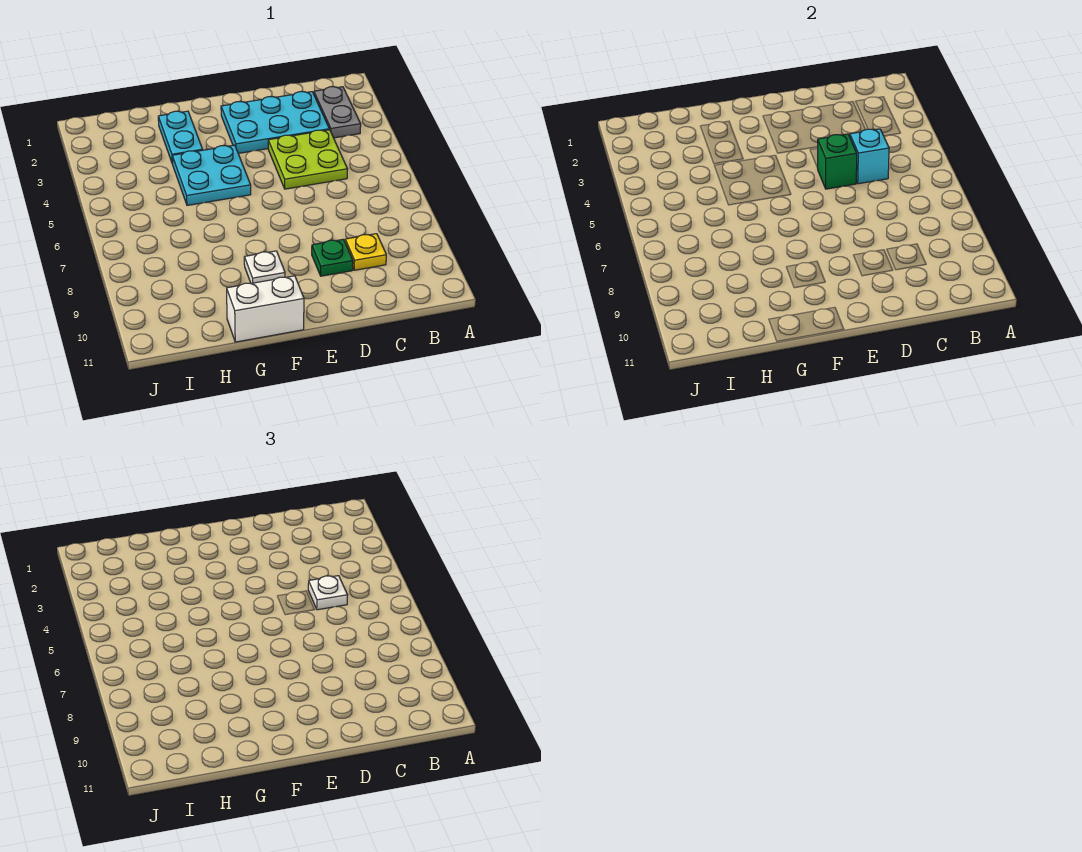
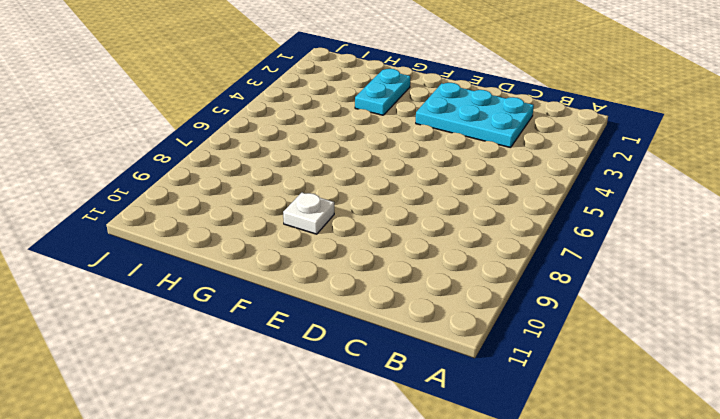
none -> grey plate B2:B3 level 1
none -> lime plate C4:D5 level 1
none -> yellow plate C9 level 1

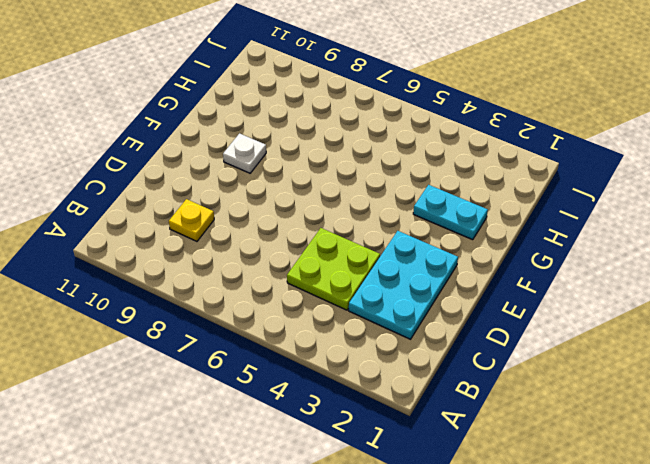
none -> grey plate B2:B3 level 1
none -> green plate D9 level 1
none -> cyan plate F4:G5 level 1

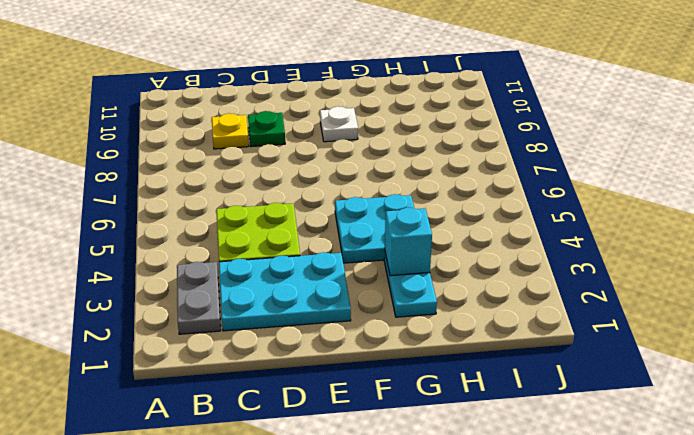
cyan brick G3 level 2 -> cyan brick C5 level 2
none -> white brick F11:G11 level 1
none -> green brick D5 level 2
none -> white plate C5 level 3

